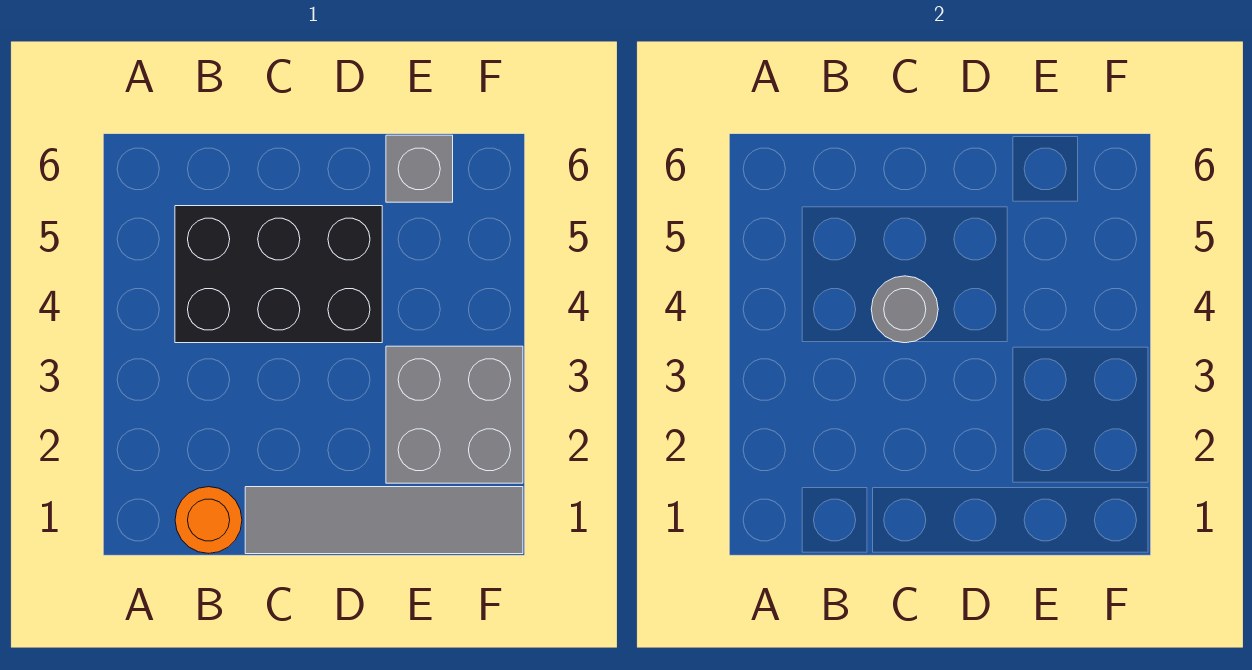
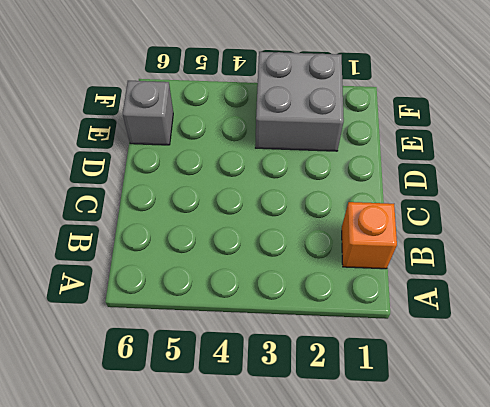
orange brick B1 level 1 -> orange round brick B1 level 1
none -> black brick B4:D5 level 1
none -> grey tile C1:F1 level 1

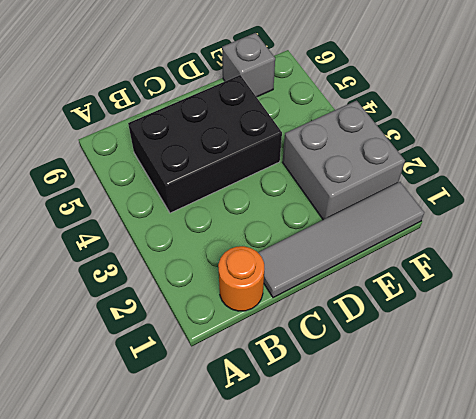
none -> grey round brick C4 level 2

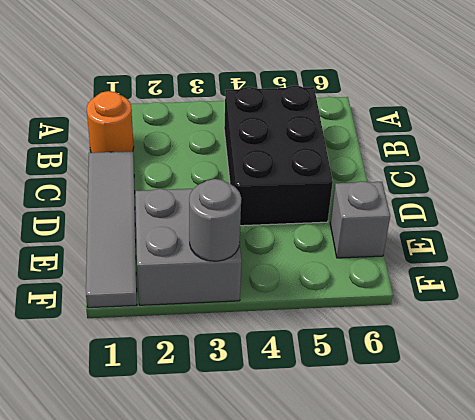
grey round brick F3 level 2 -> grey round brick C4 level 2

